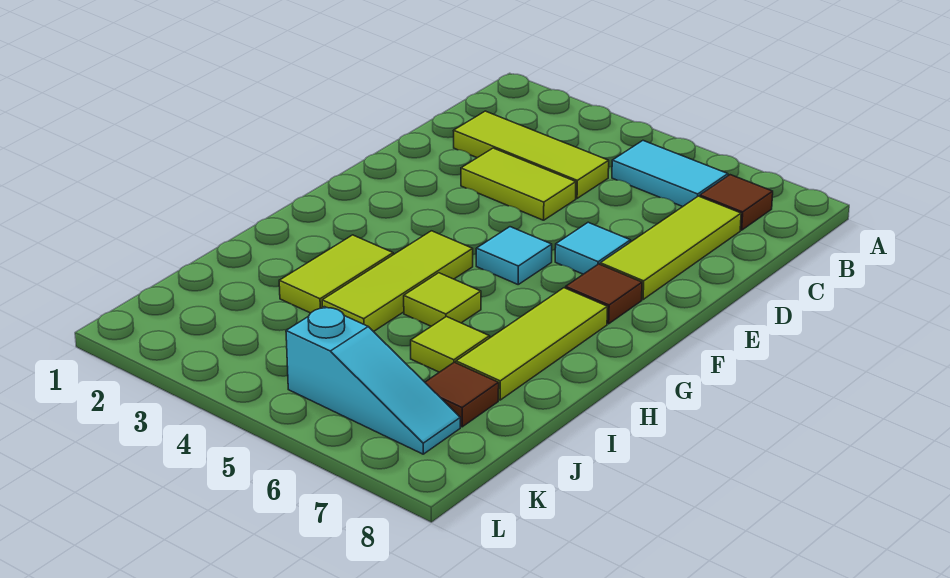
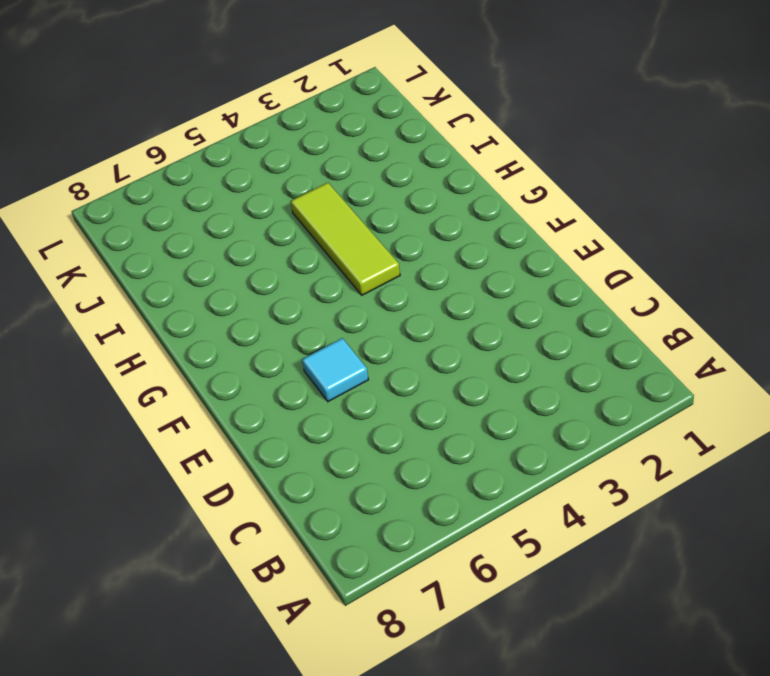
none -> cyan tile B5:B6 level 1
none -> brown tile B7 level 1
none -> lime tile C2:C4 level 1

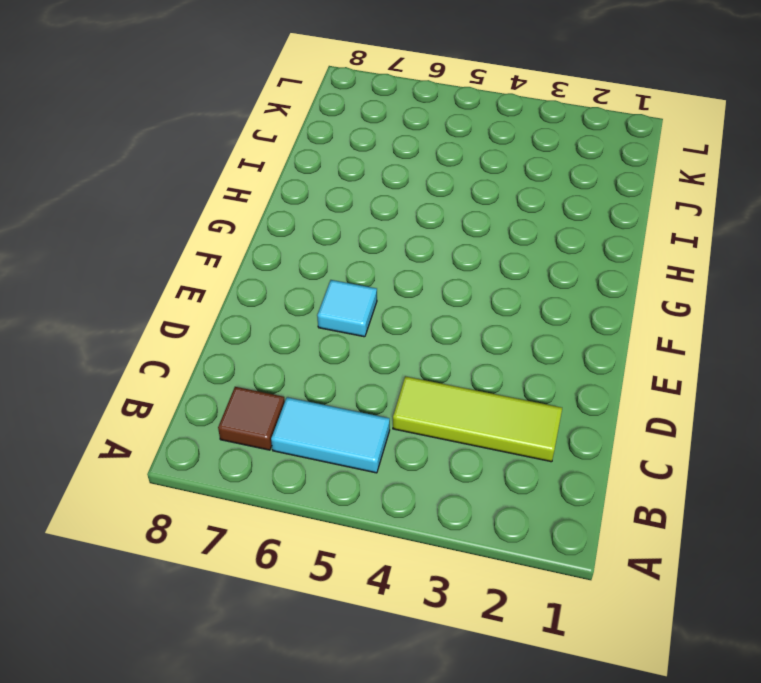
none -> lime tile C7:E7 level 1
none -> lime tile D3:D4 level 1
none -> cyan tile F5 level 1

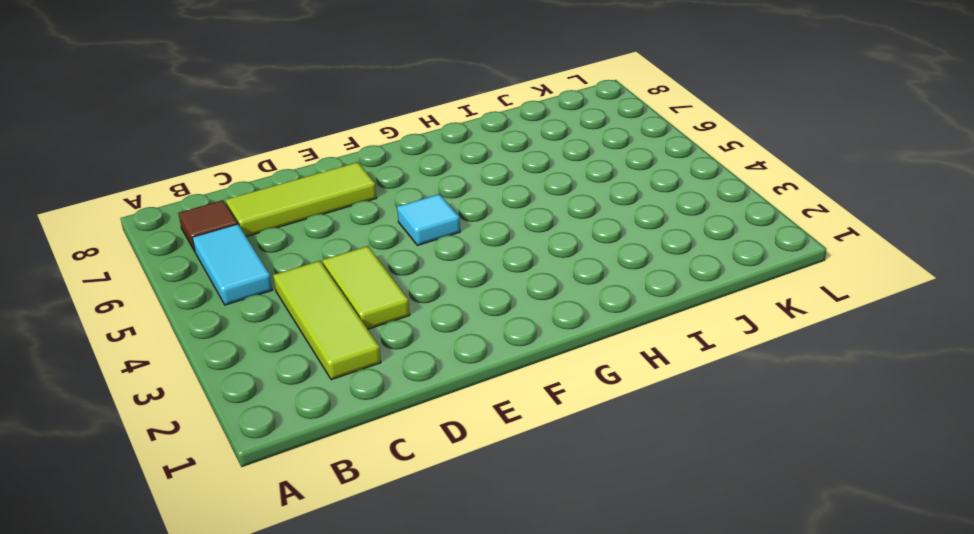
none -> cyan tile E6 level 1
none -> brown tile F7 level 1
none -> lime tile G4:I4 level 1

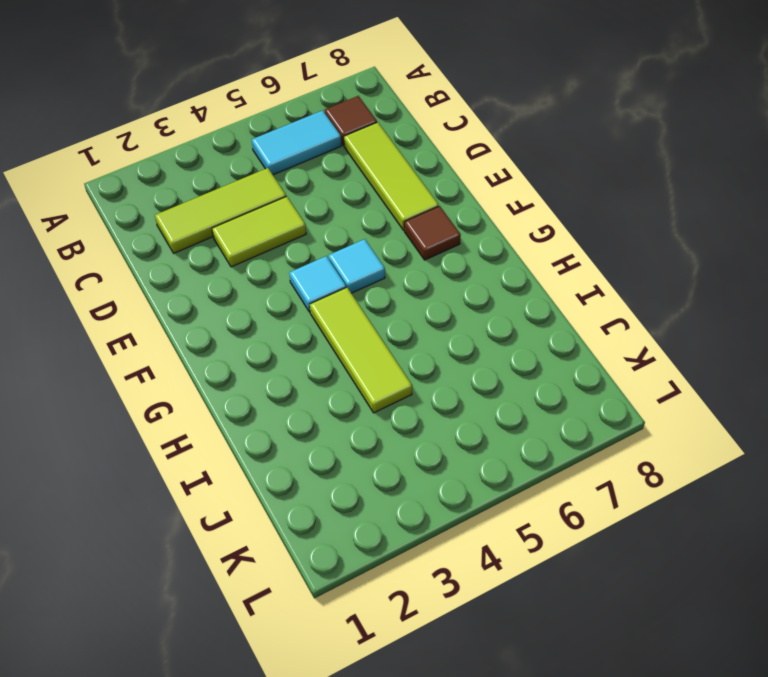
cyan tile F4 level 1 -> cyan tile E6 level 1
none -> lime tile G7:I7 level 1
none -> lime tile H3:I3 level 1
none -> lime tile H5 level 1

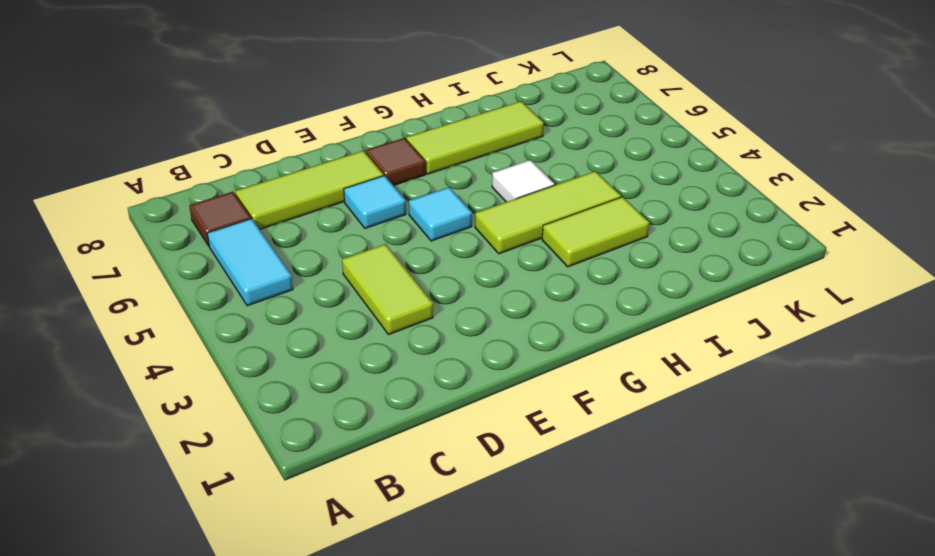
white tile H5 level 1 -> lime tile H5 level 1
none -> lime tile C2:C4 level 1
none -> lime tile I6 level 1
none -> brown tile J7 level 1

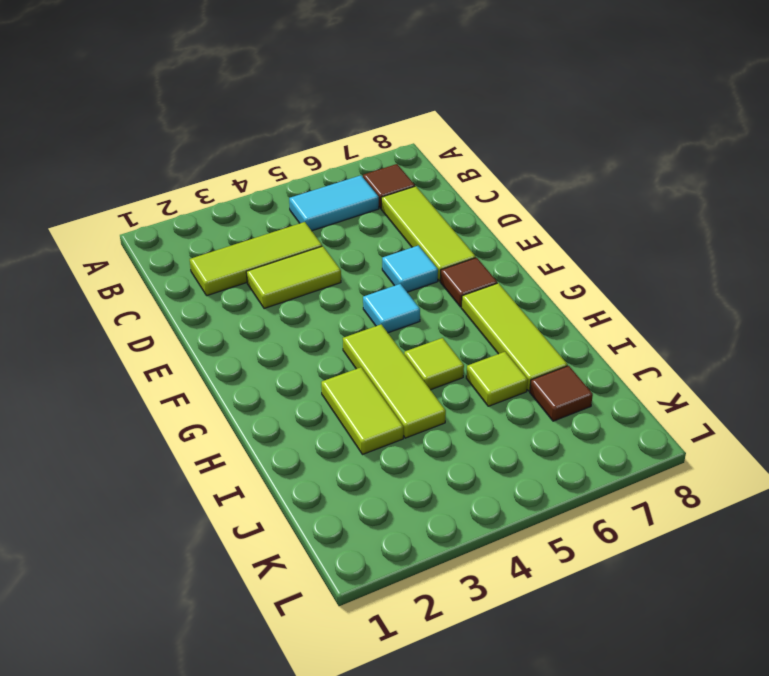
none -> cyan slope K5:K7 level 1 top 5

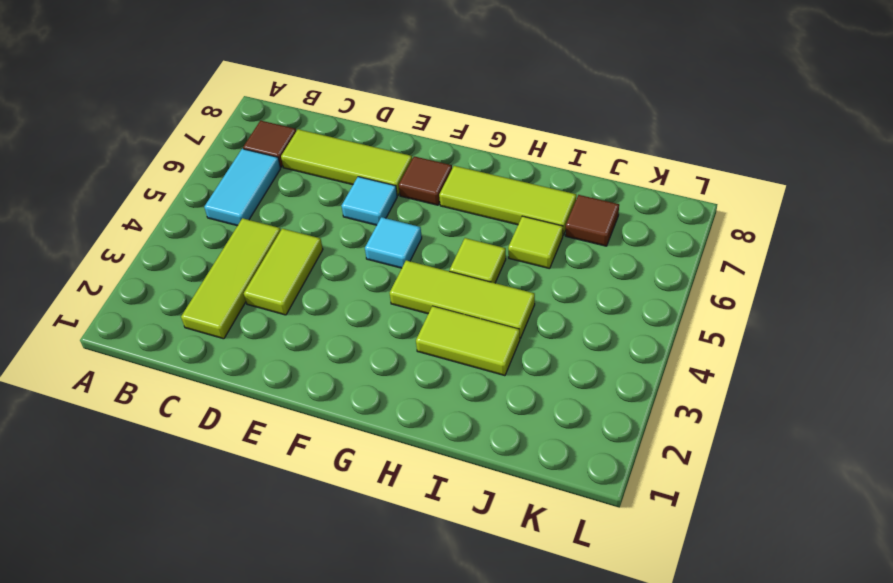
none -> cyan slope K5:K7 level 1 top 5

